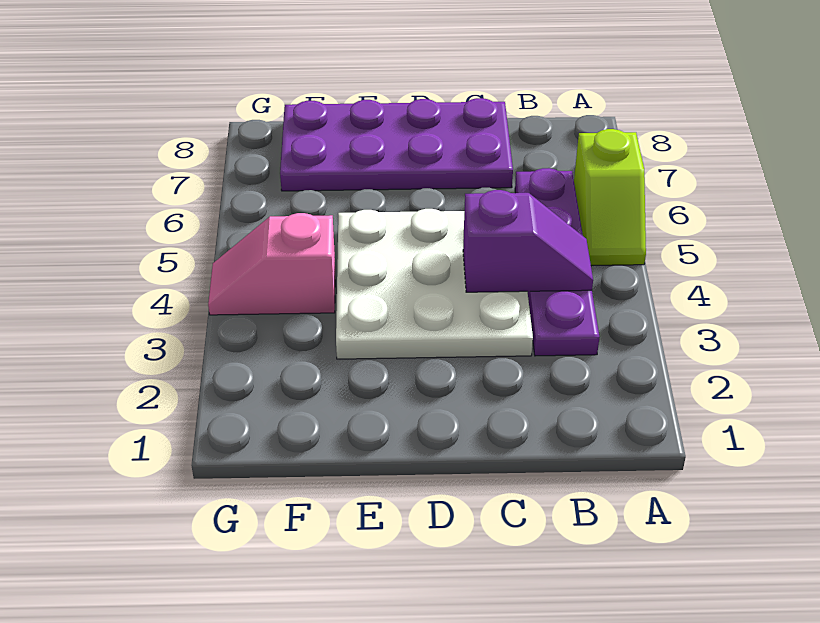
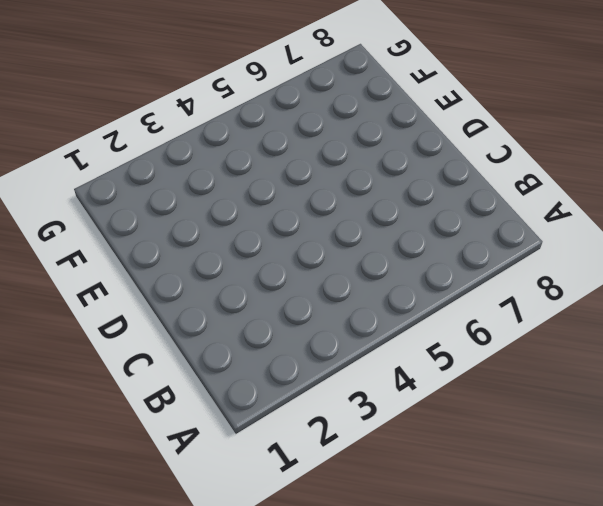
none -> lime slope A5:A6 level 1 top 6
none -> purple plate B3:B6 level 1

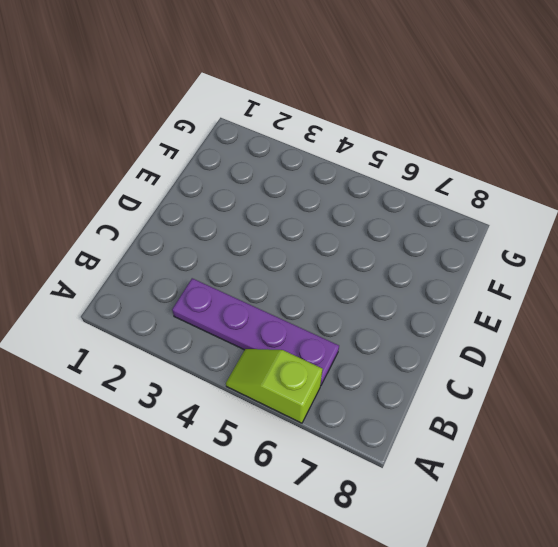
none -> white plate C3:E5 level 1
none -> purple plate C7:F8 level 1

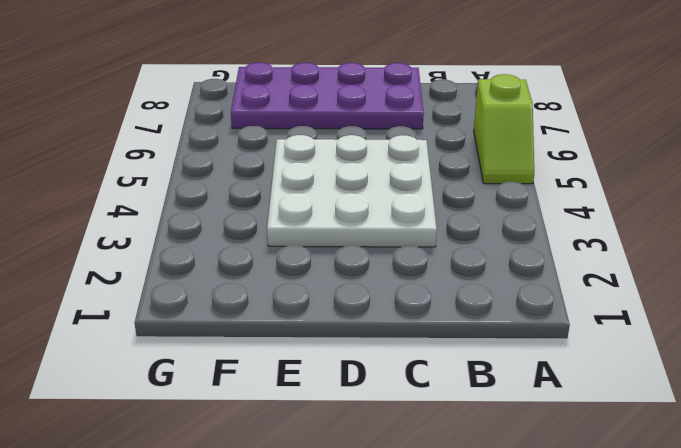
none -> purple plate B3:B6 level 1
none -> pink slope F4:G4 level 1 top F

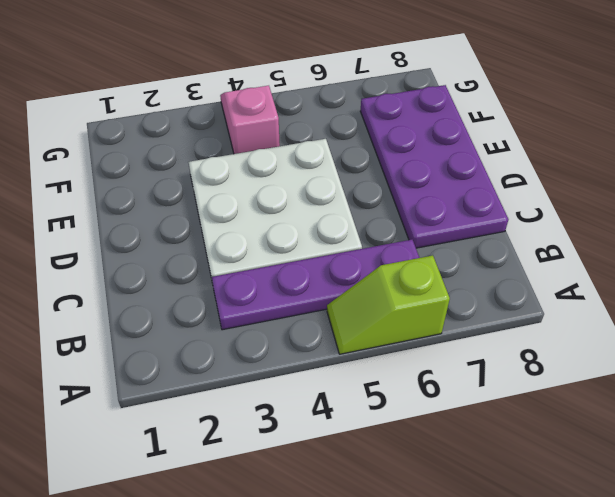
none -> purple slope B4:C4 level 2 top C

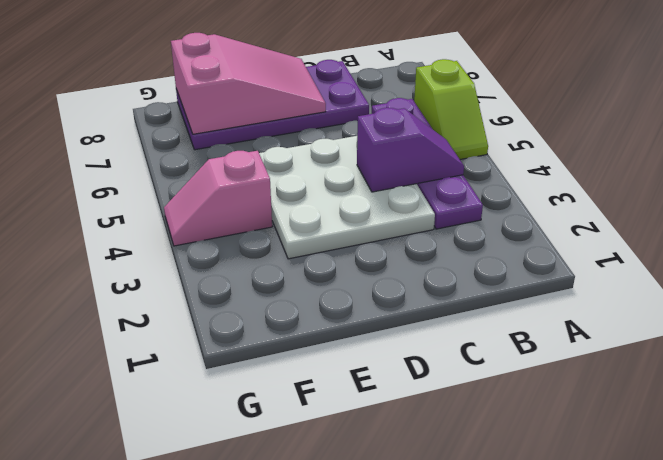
pink slope D7:F8 level 2 top F -> none

